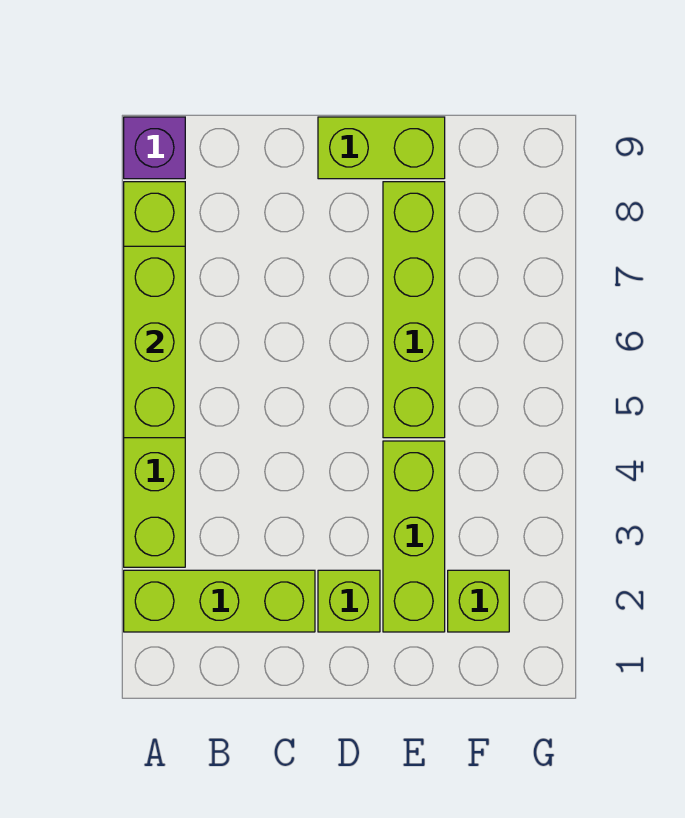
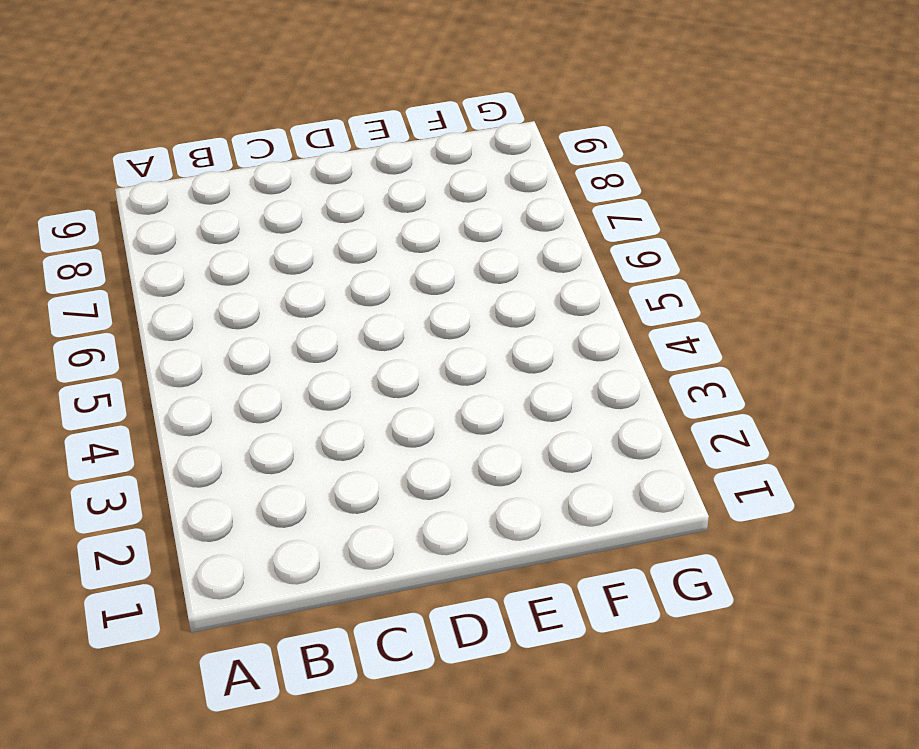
none -> lime brick A2:C2 level 1
none -> lime brick A3:A8 level 1

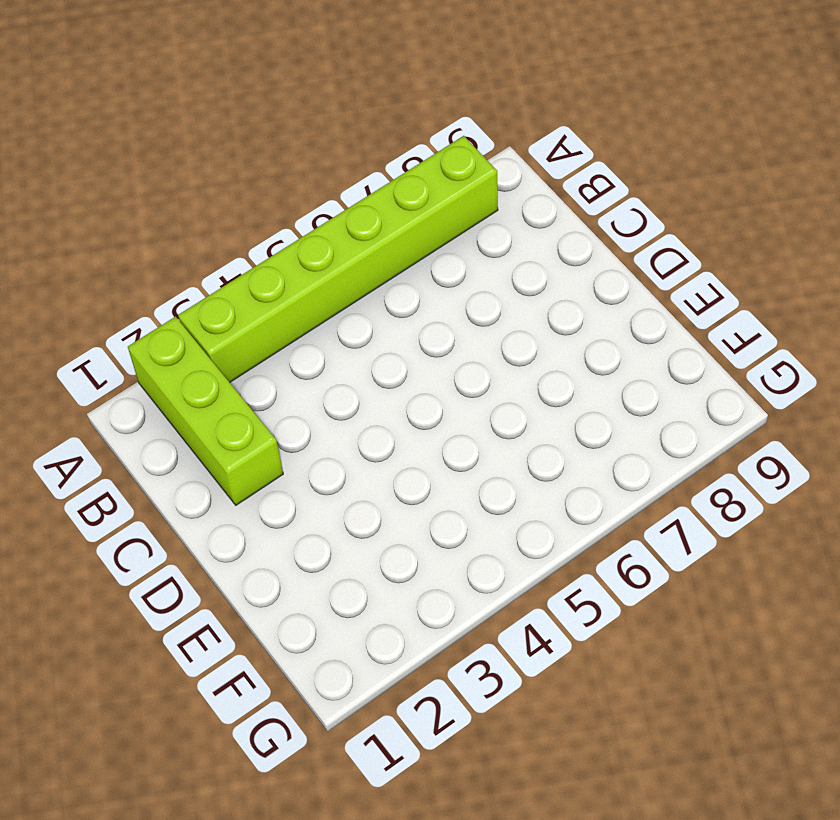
none -> purple brick A9 level 1
none -> lime brick D2 level 1

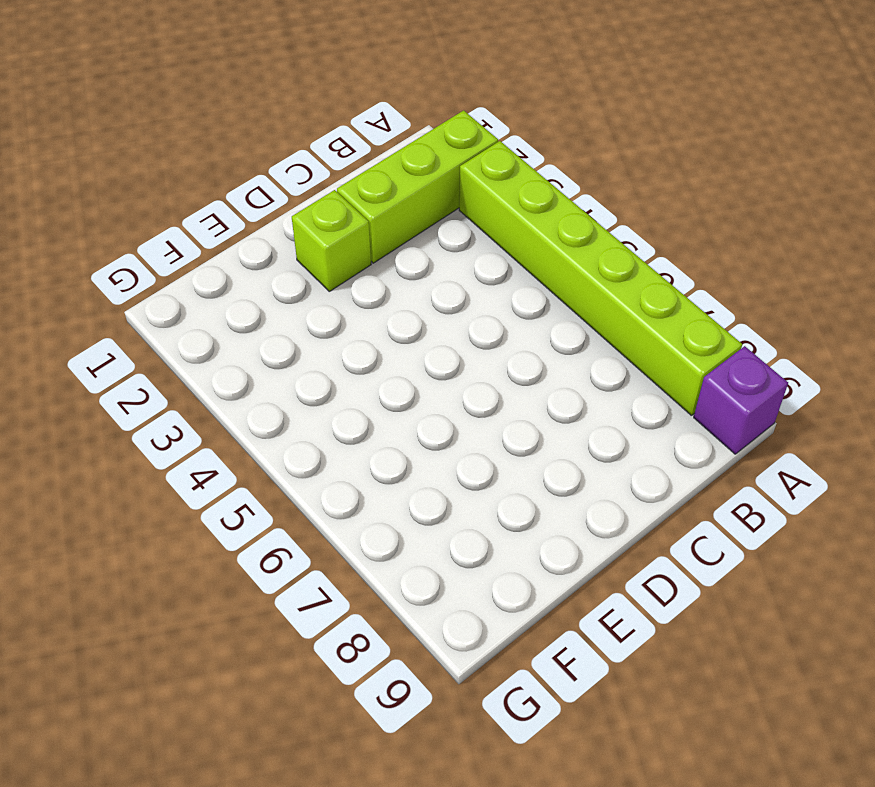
none -> lime brick D9:E9 level 1
none -> lime brick E2:E4 level 1

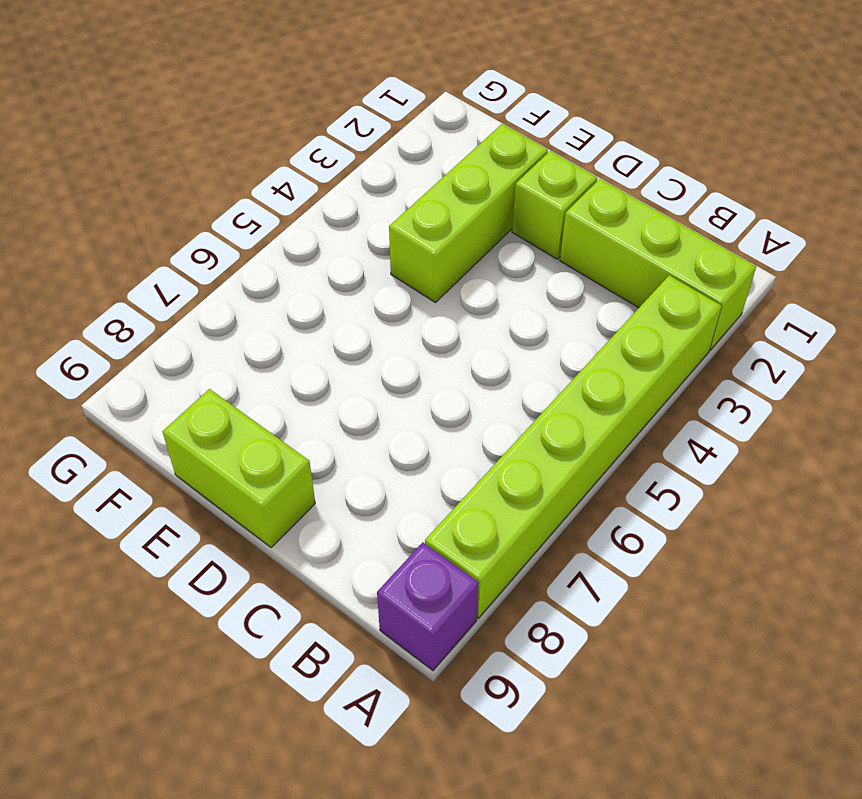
none -> lime brick E5:E8 level 1
none -> lime brick F2 level 1

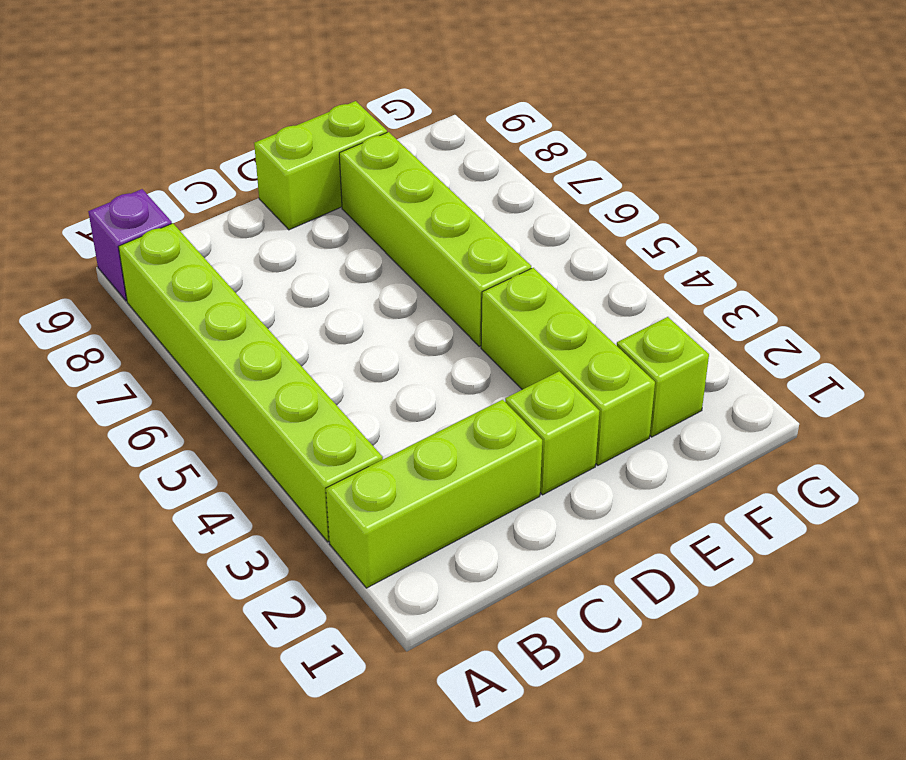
none -> lime brick A5:A7 level 2

